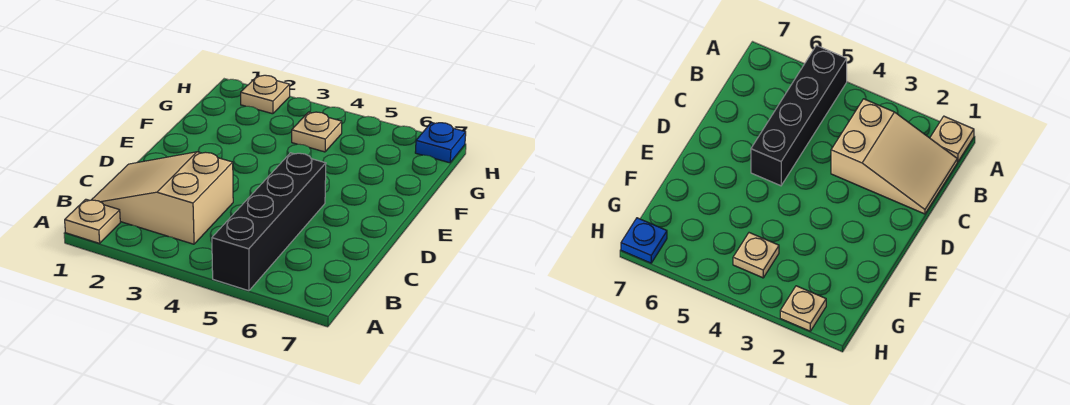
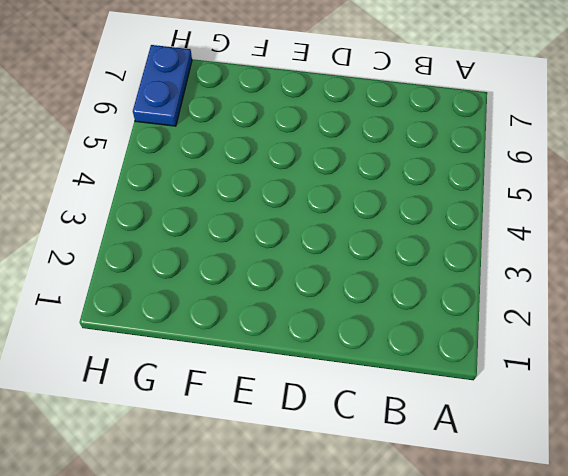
blue plate H6:H7 level 1 -> blue plate H7 level 1
none -> tan plate A1 level 1
none -> black brick A5:D5 level 1

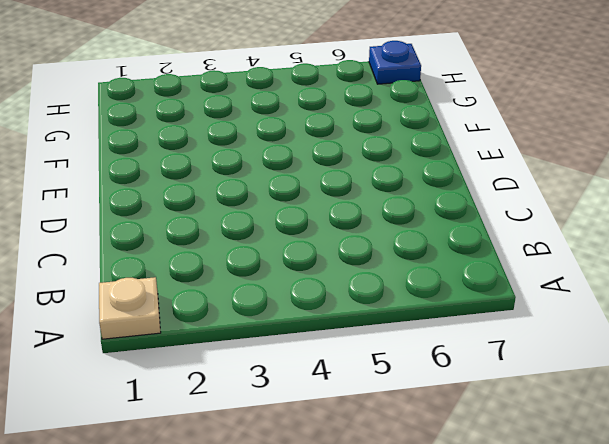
none -> black brick A5:D5 level 1
none -> tan slope B1:C3 level 1 top 3

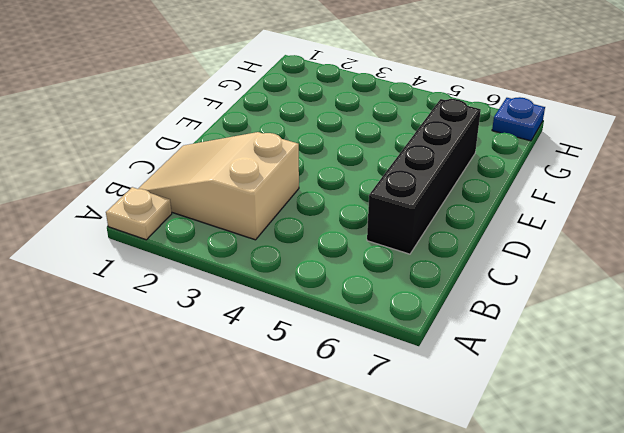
black brick C6:F6 level 1 -> black brick A5:D5 level 1
none -> tan plate G4 level 1
none -> tan plate H2 level 1

